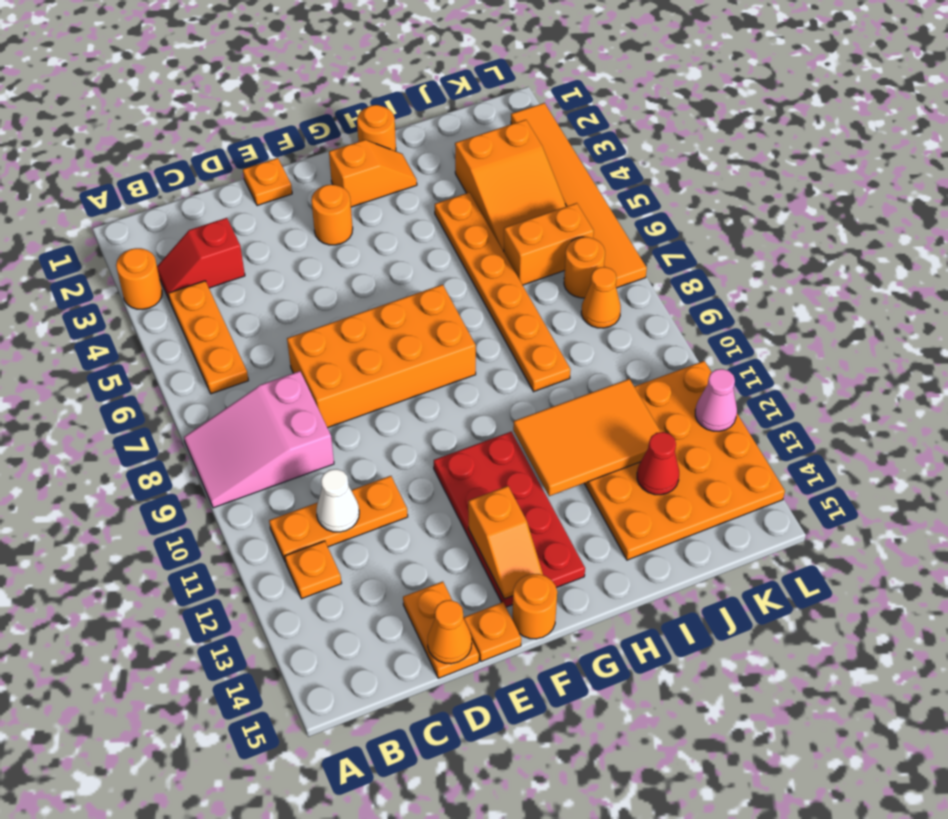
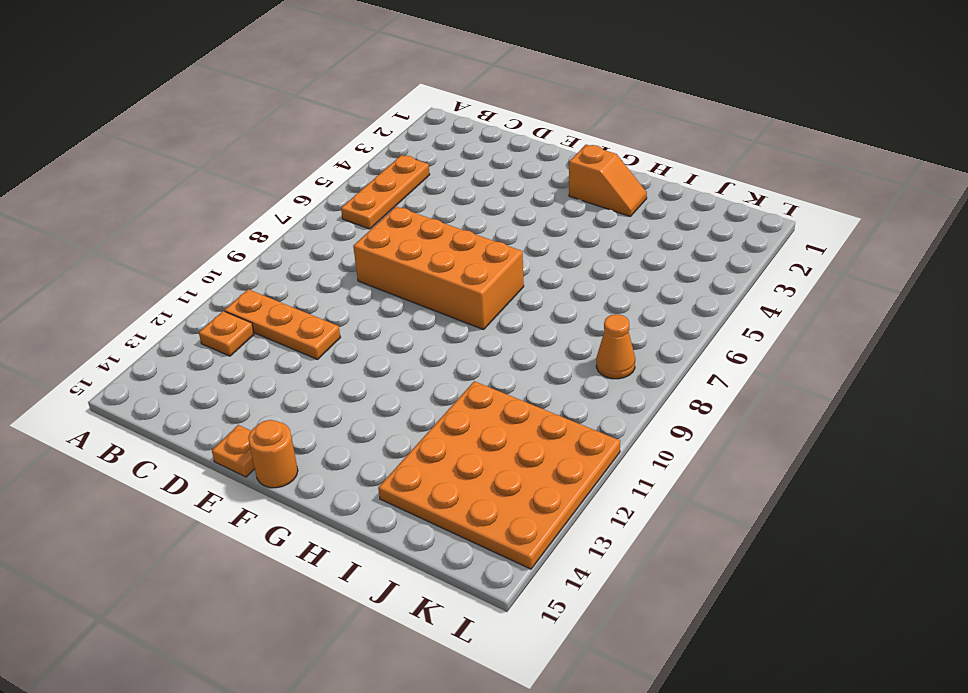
none -> orange round brick A3 level 1
none -> pink slope A8:C9 level 1 top C
none -> red slope B3:C3 level 1 top C

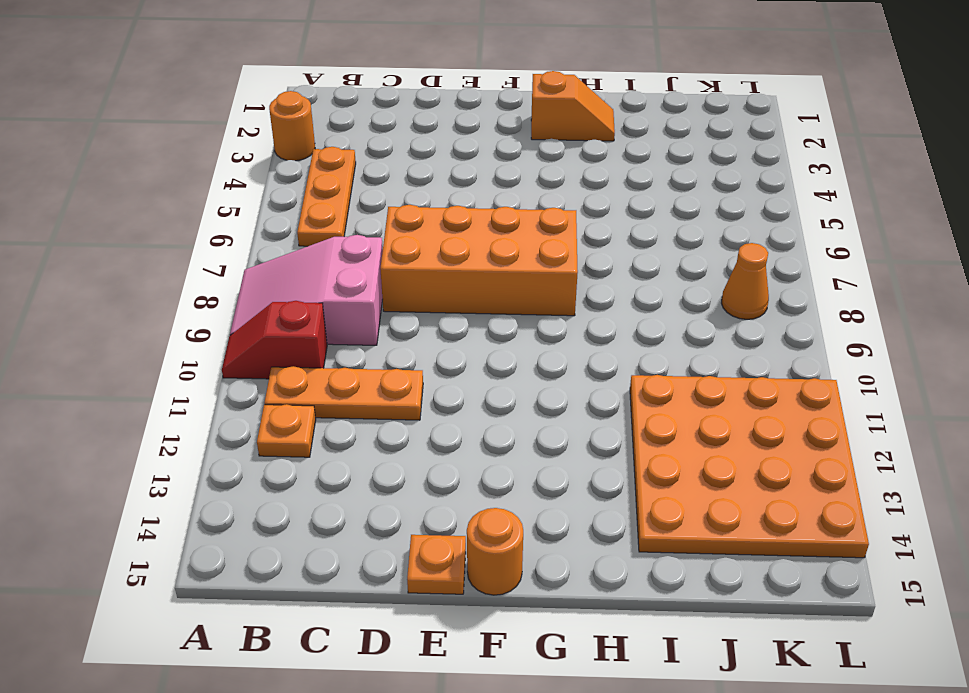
red slope A10:B10 level 1 top B -> red slope B3:C3 level 1 top C
none -> orange plate D14:D15 level 1
none -> orange plate E1 level 1
none -> orange round brick F3 level 1

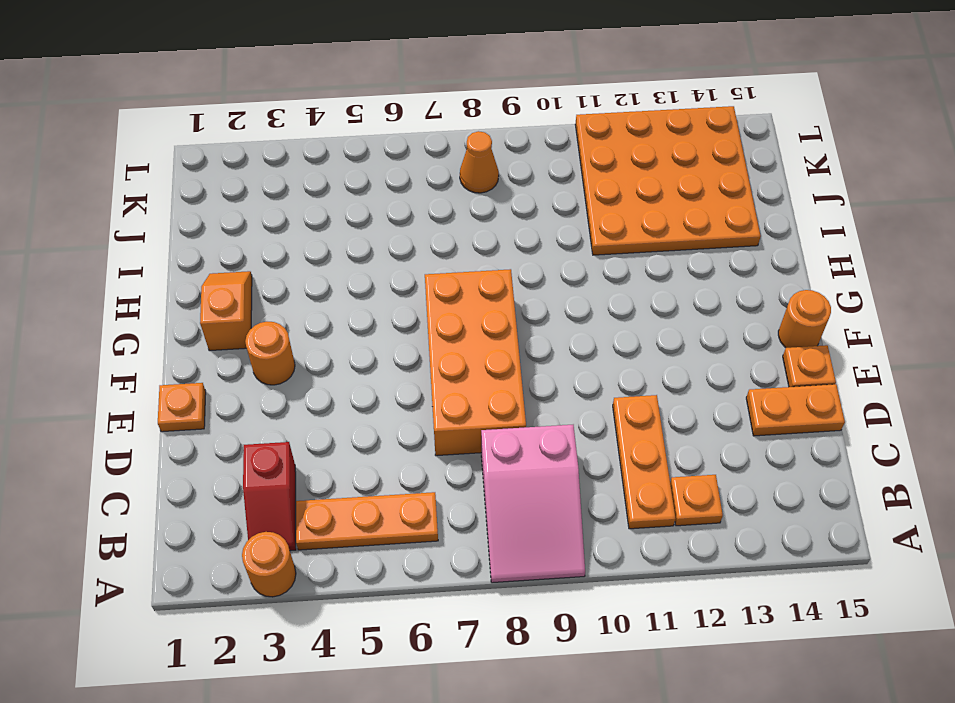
none -> red plate F11:G14 level 1
none -> orange round brick H1 level 1
none -> orange plate I4:I9 level 1

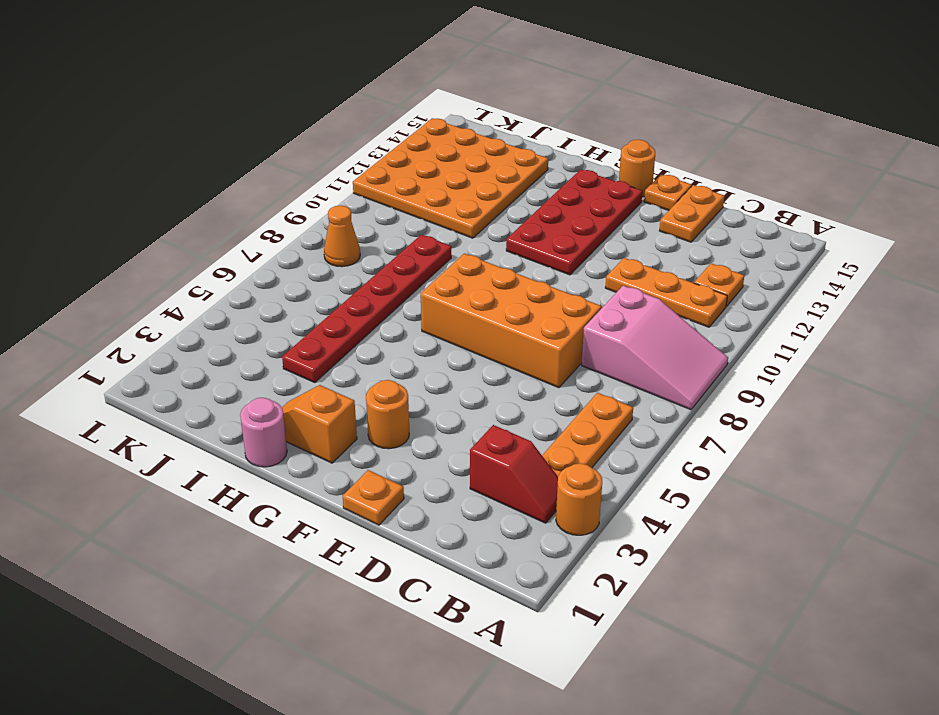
pink round brick H1 level 1 -> orange round brick H1 level 1
red plate I4:I9 level 1 -> orange plate I4:I9 level 1
none -> orange slope J3:K5 level 1 top 3
none -> orange brick J6:K6 level 1
none -> orange round brick K7 level 1

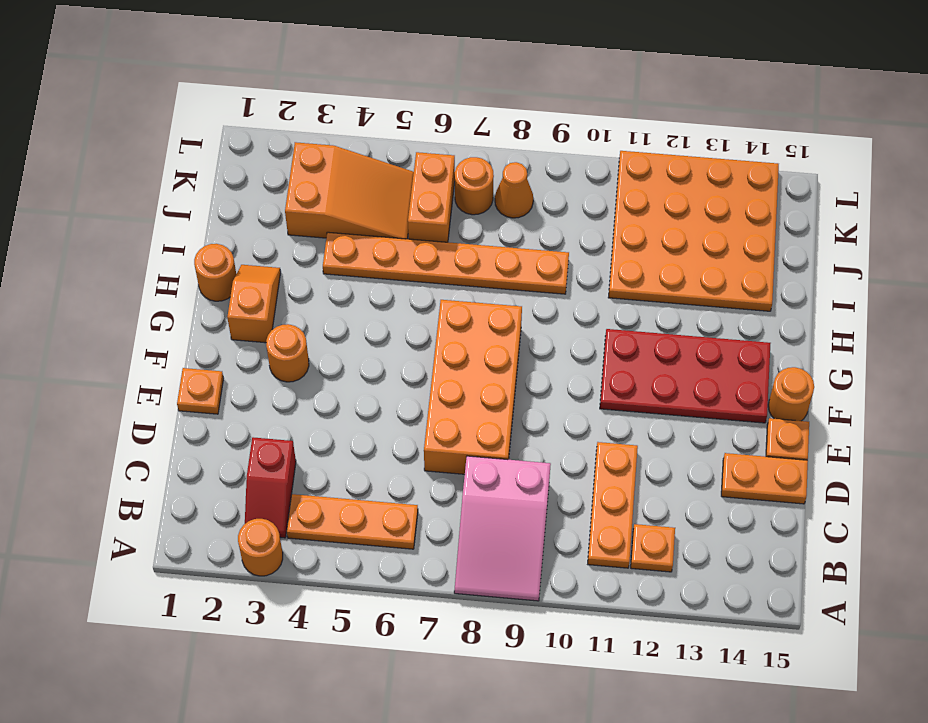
none -> orange tile L2:L7 level 1
none -> white cone C11 level 2
none -> orange cone D15 level 2

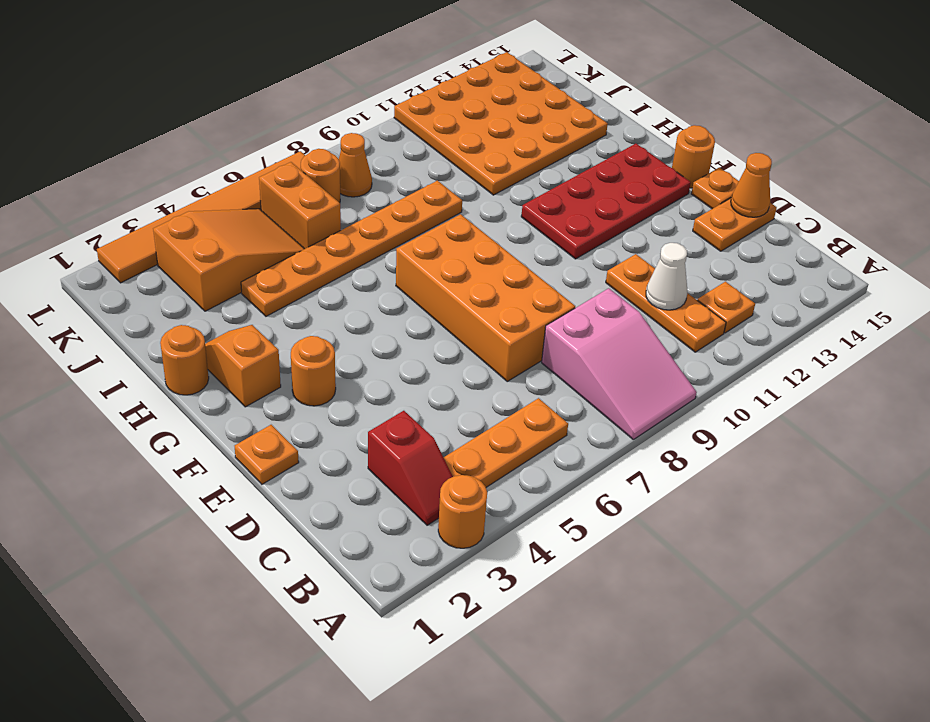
none -> orange slope F13:F14 level 2 top 13
none -> orange tile H11:J12 level 2
none -> red cone J13 level 2

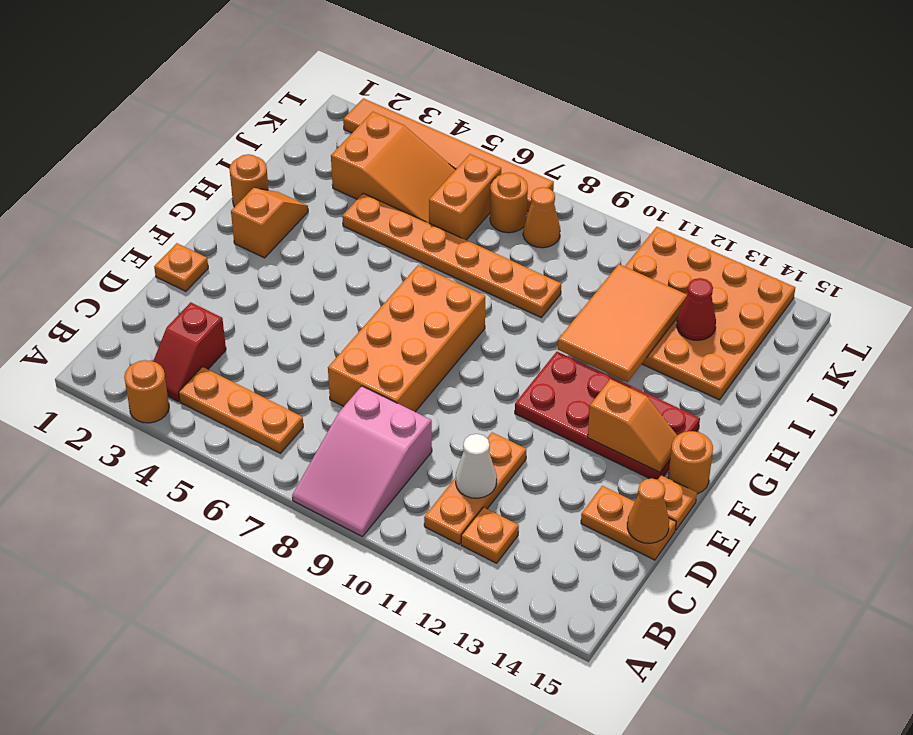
none -> orange round brick F3 level 1
none -> pink cone L12 level 2

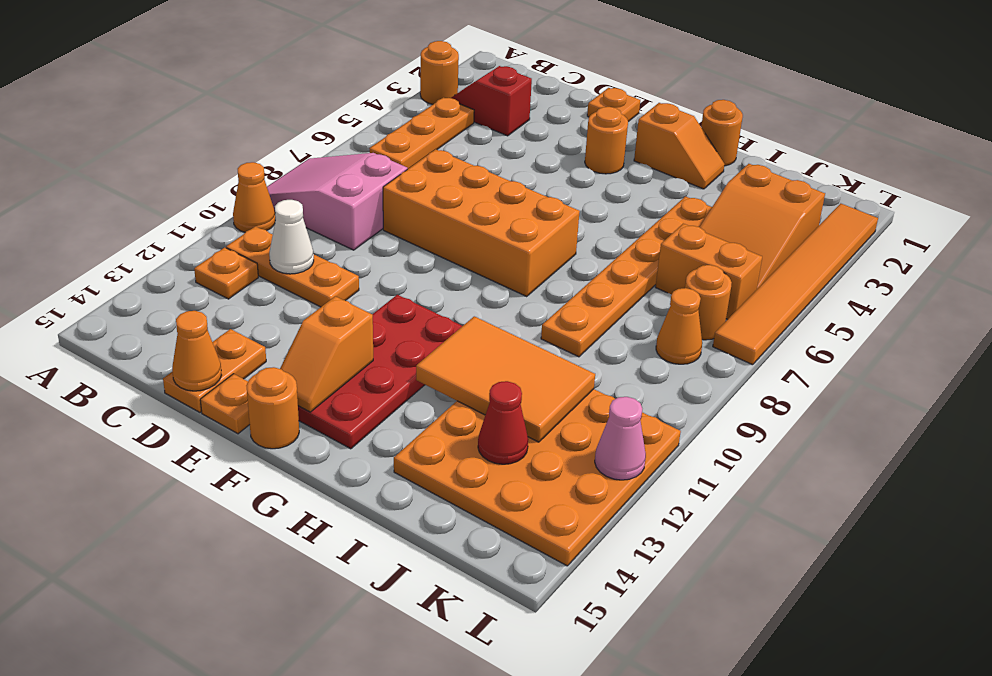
orange cone A10 level 1 -> none

